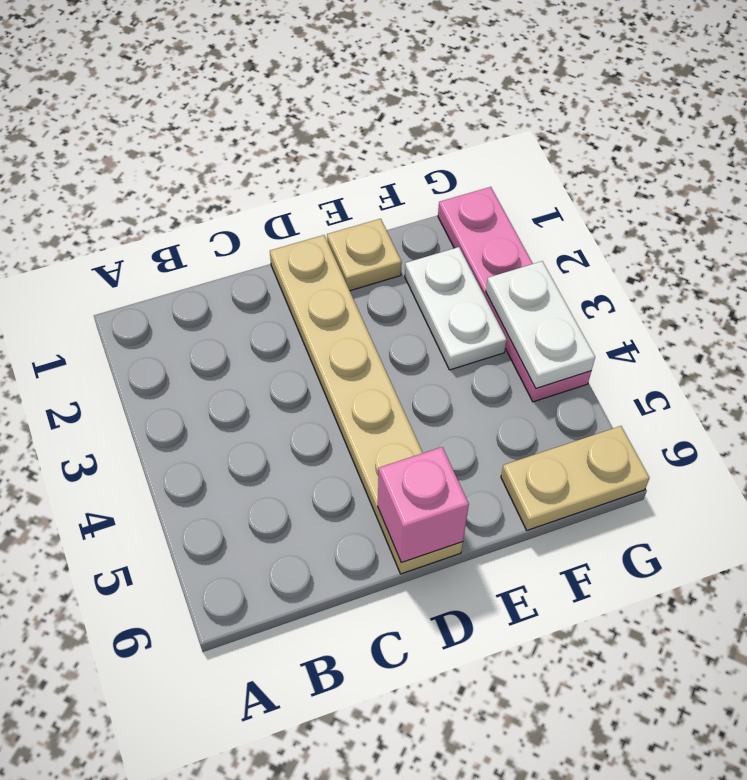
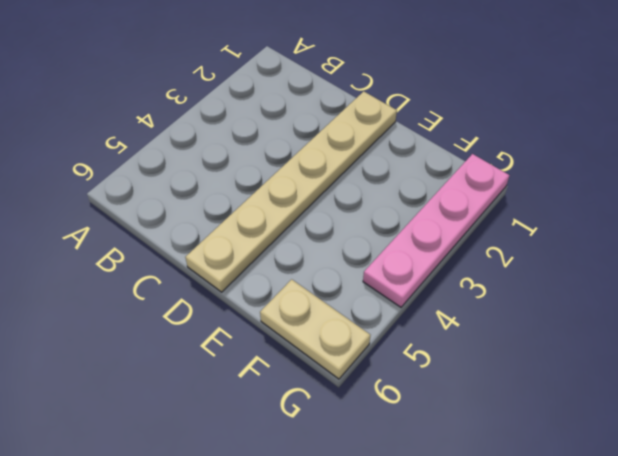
none -> tan plate E1 level 1
none -> white plate F2:F3 level 1

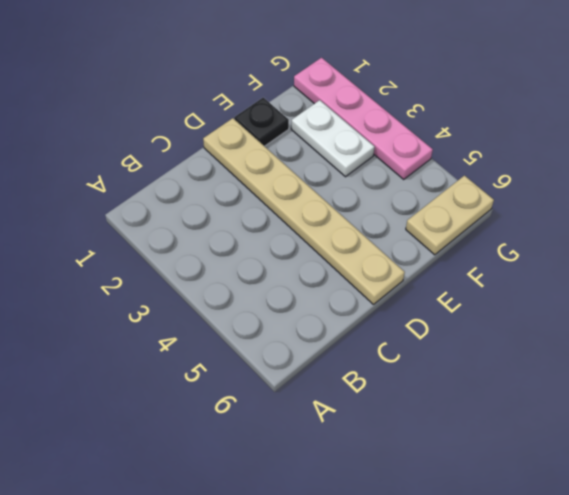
black plate E1 level 1 -> tan plate E1 level 1
none -> pink brick D6 level 2
none -> white plate G3:G4 level 2

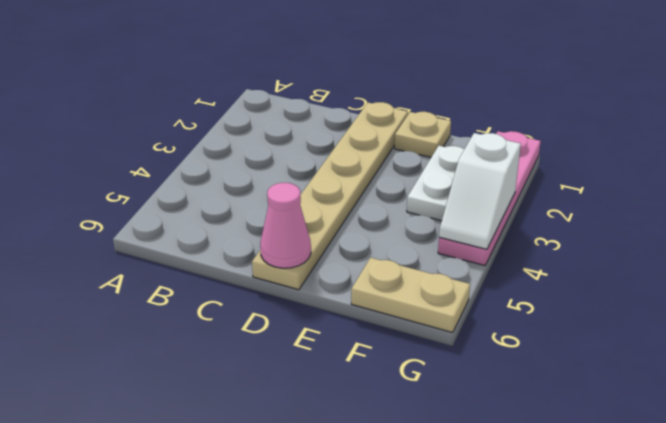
pink cone D6 level 2 -> pink brick D6 level 2
white slope G3:G4 level 2 top 3 -> white plate G3:G4 level 2

